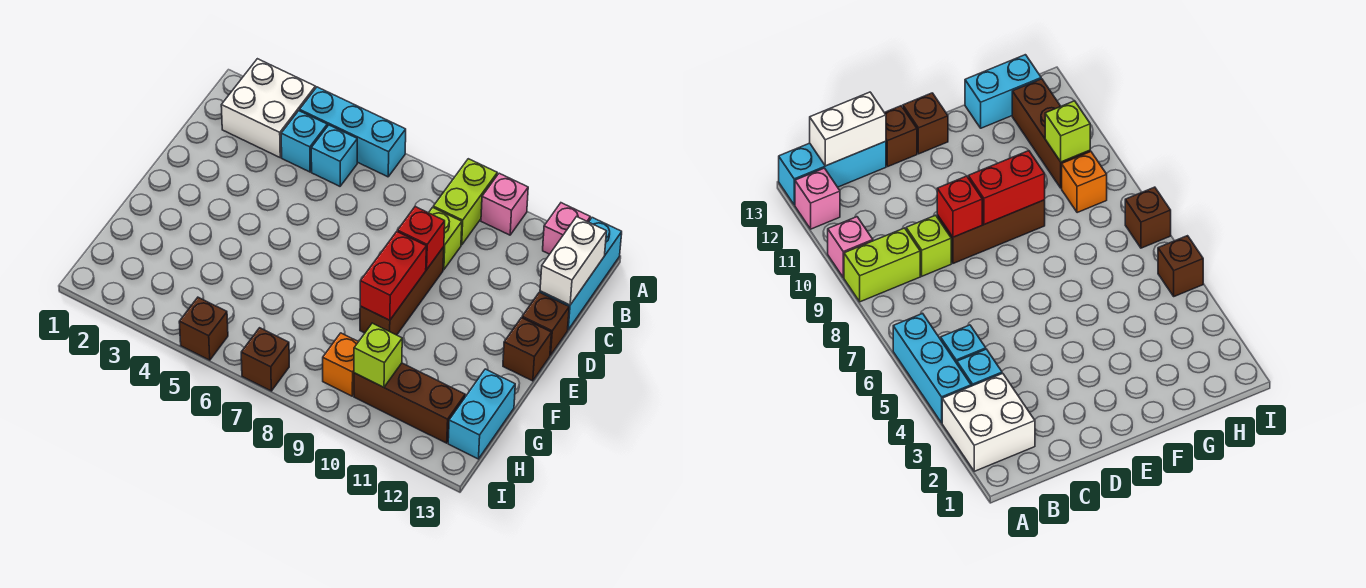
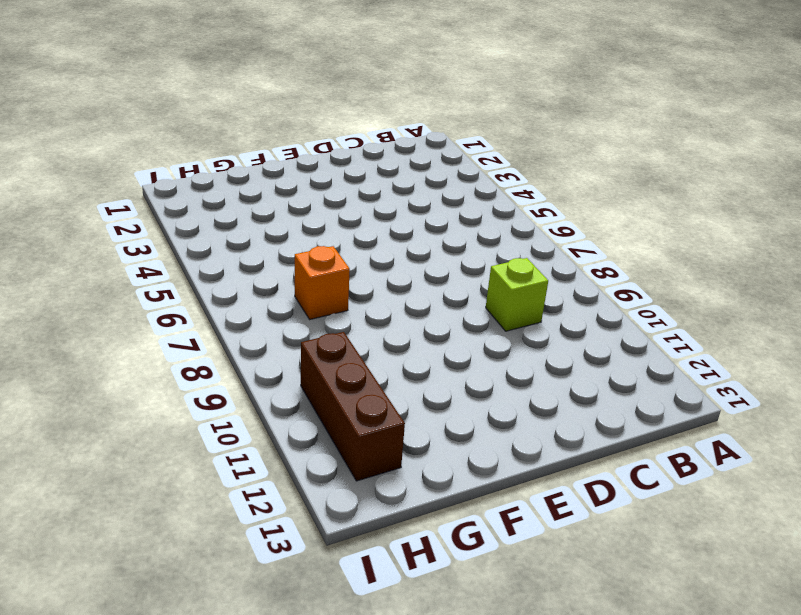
orange brick G7 level 1 -> orange brick H9 level 1
none -> white brick A2:B3 level 1
none -> cyan brick A4:A6 level 1
none -> lime brick A9:B9 level 1

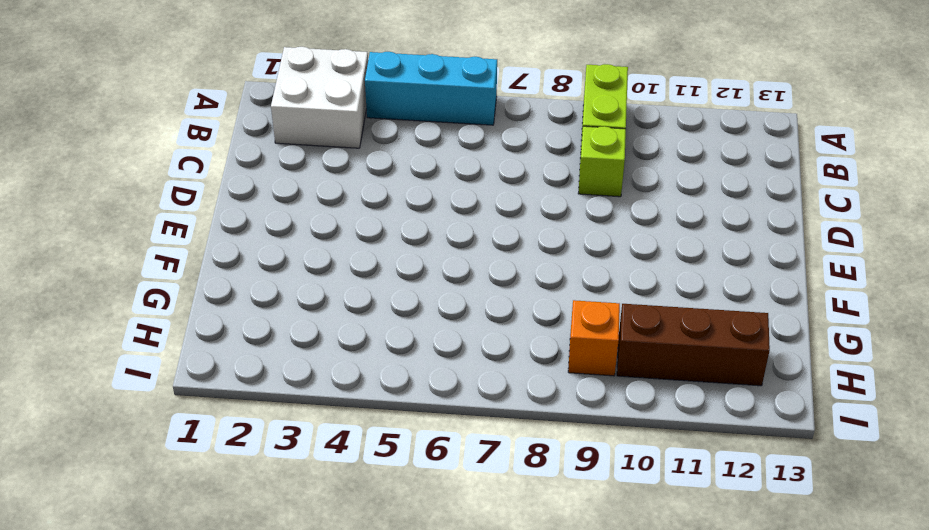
none -> pink brick A10 level 1
none -> pink brick A12 level 1
none -> cyan brick A13:C13 level 1

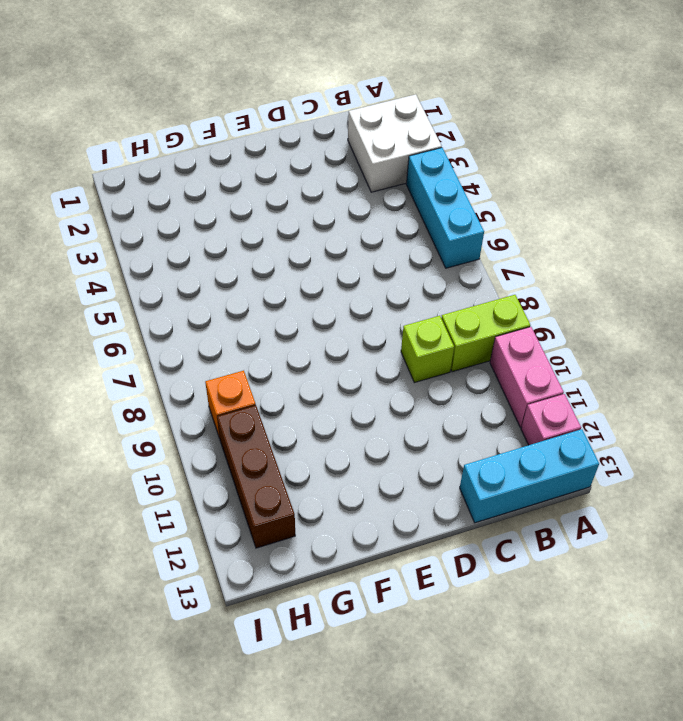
pink brick A10:A11 level 1 -> pink brick A10 level 1
none -> cyan brick B4 level 1
none -> cyan brick B5 level 1
none -> brown brick D9:F9 level 1

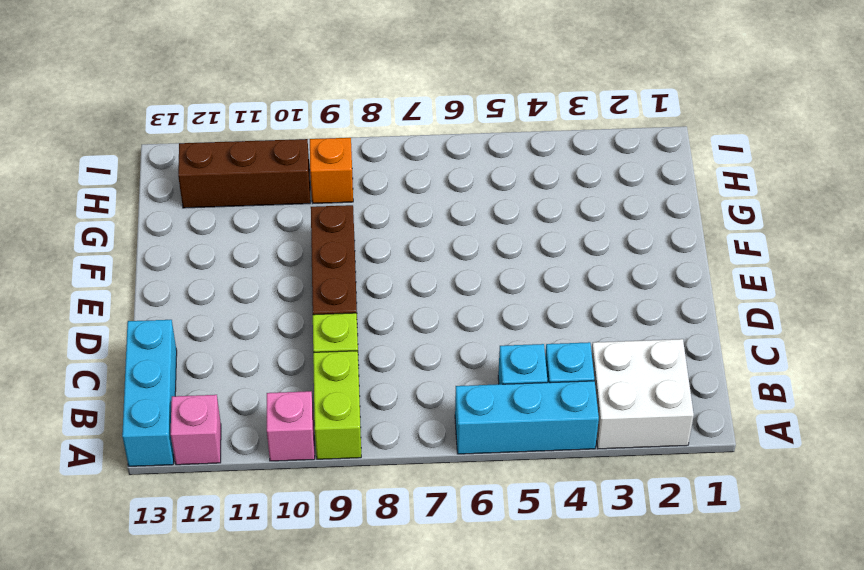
none -> brown brick D13 level 1
none -> brown brick E13 level 1
none -> cyan brick G13:H13 level 1

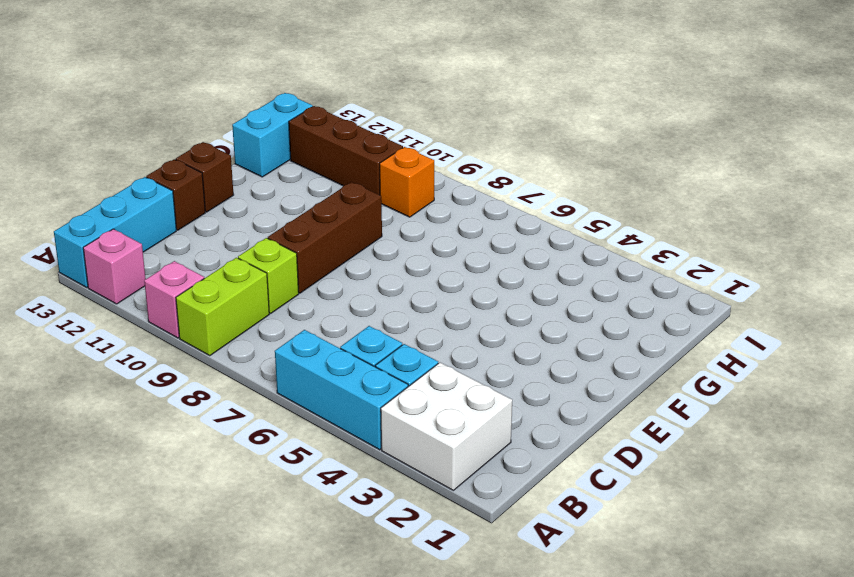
none -> brown brick I5 level 1
none -> brown brick I7 level 1
none -> white brick B13:C13 level 2

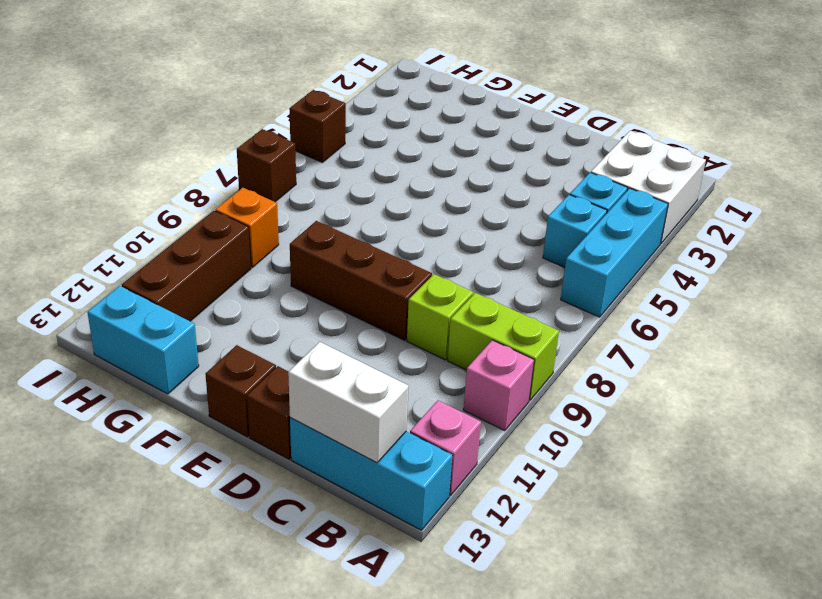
none -> red brick D9 level 2
none -> red brick E9:F9 level 2
none -> lime brick H10 level 2

